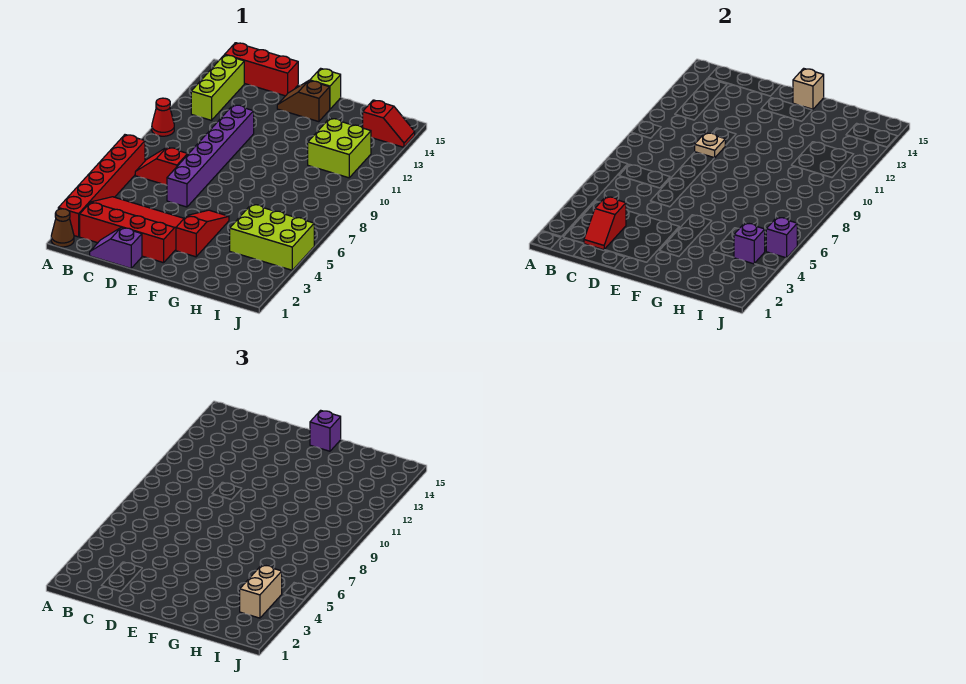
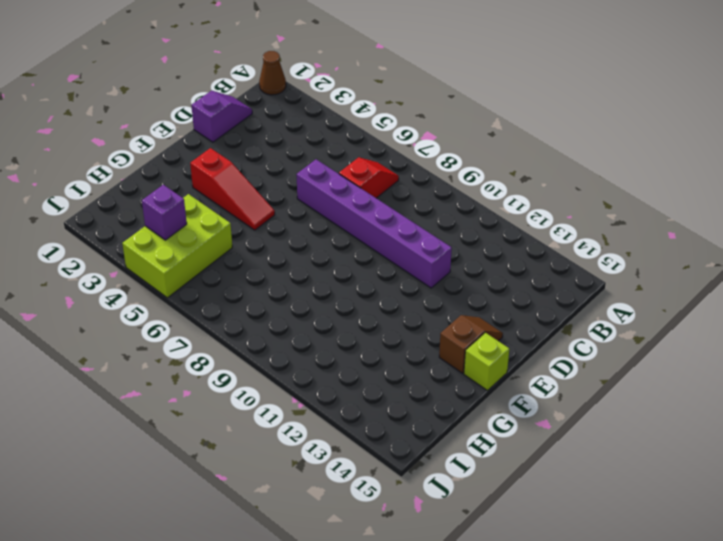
none -> red brick A2:A7 level 1
none -> red cone A10 level 1
none -> red slope B2:E4 level 1 top 2

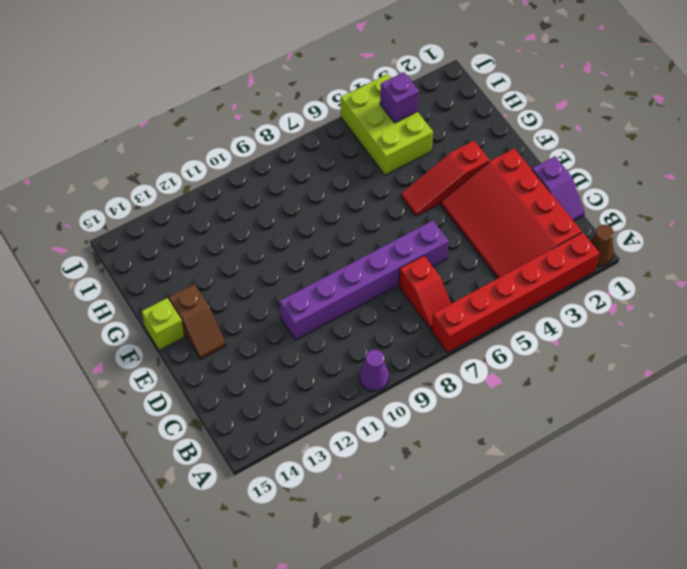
purple cone A10 level 1 -> red cone A10 level 1
none -> lime brick B12:B14 level 1
none -> red brick B15:D15 level 1
none -> lime brick H11:I12 level 1

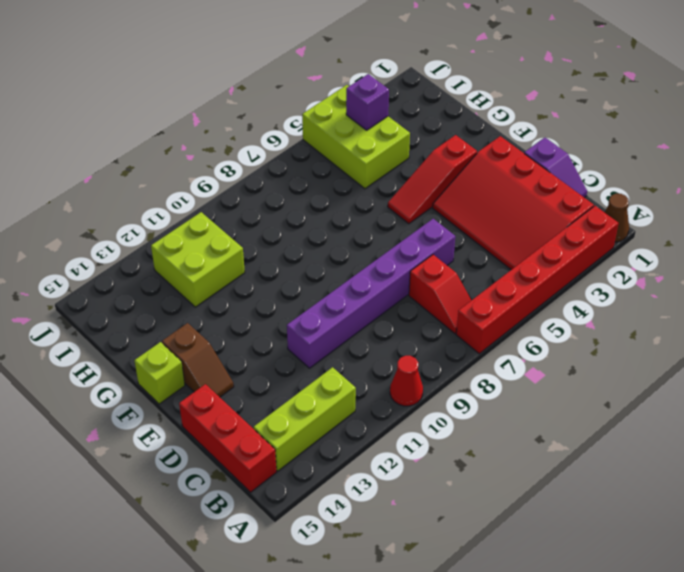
none -> red slope I14:J14 level 1 top I
none -> red slope C2:C3 level 2 top 3
none -> tan plate D10 level 2

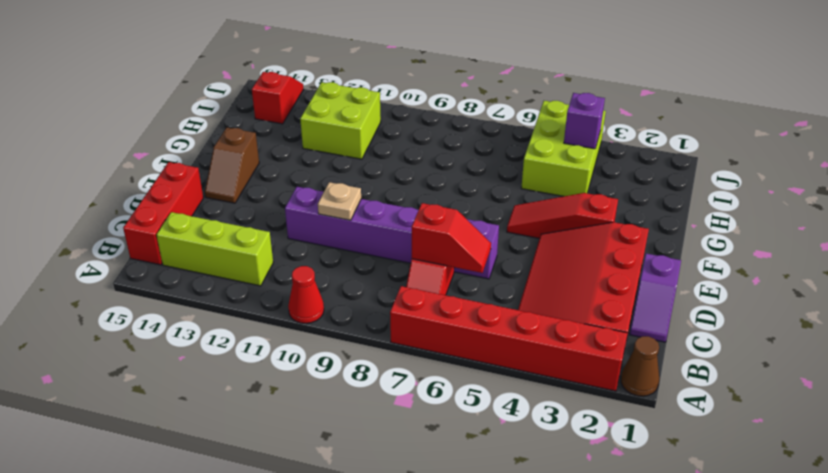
red slope C6:C7 level 2 top 7 -> red slope C2:C3 level 2 top 3
none -> lime brick F15 level 1
none -> tan brick F15 level 2
none -> purple brick J5 level 2

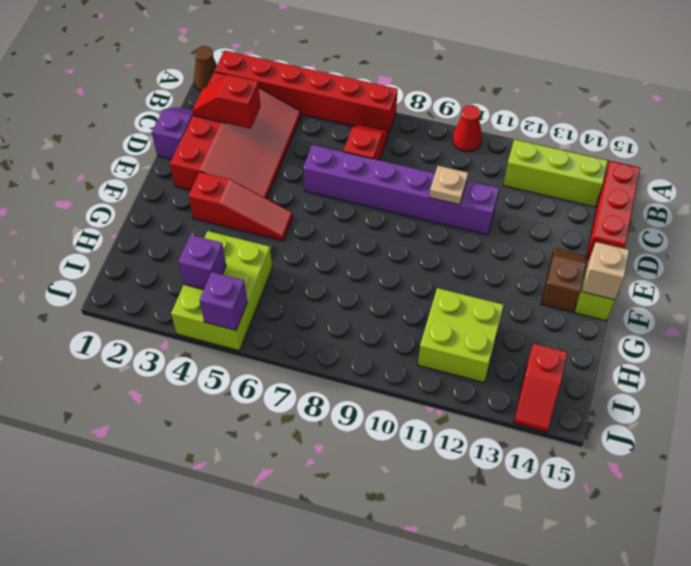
none -> purple brick F15 level 3
none -> tan brick I3:I4 level 3

